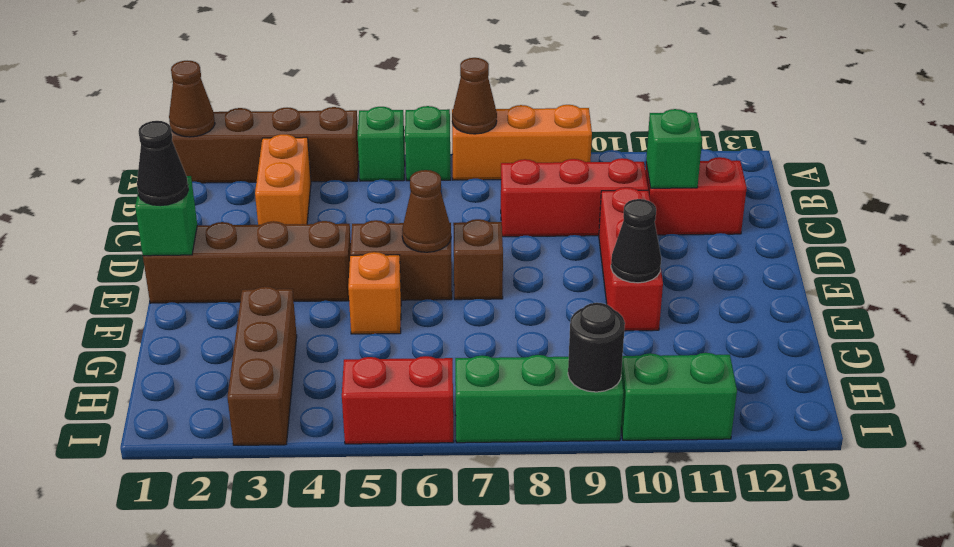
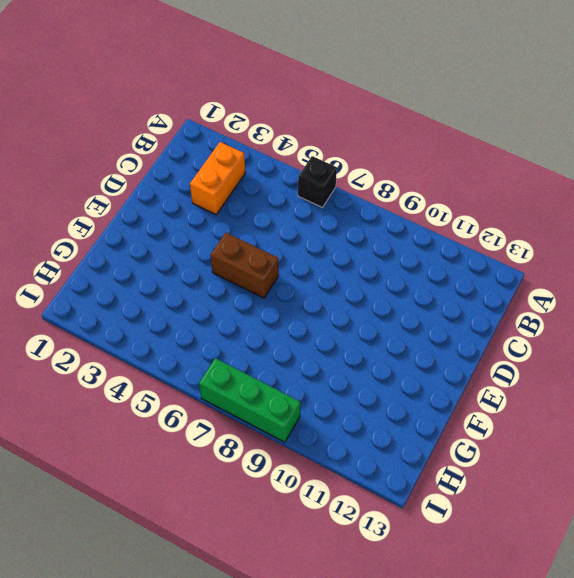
black brick A6 level 1 -> green brick A6 level 1
none -> brown brick A1:A4 level 1
none -> green brick A5 level 1
none -> orange brick A7:A9 level 1

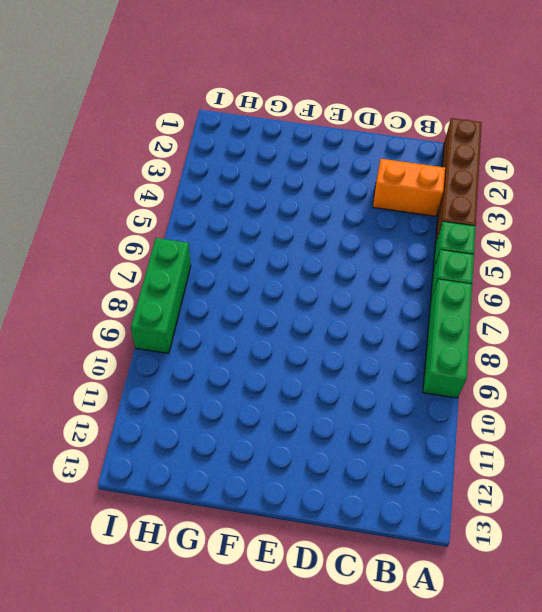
green brick A7:A9 level 1 -> orange brick A7:A9 level 1
none -> red brick C8:C10 level 1
none -> red brick C11:C12 level 1
none -> red brick D10:F10 level 1

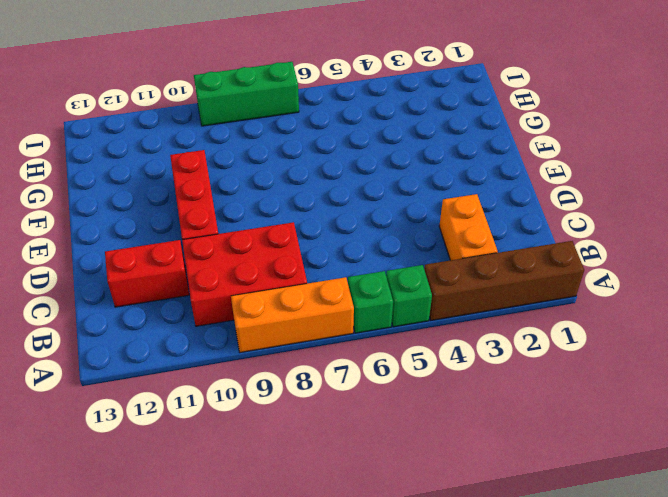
red brick B8:C10 level 1 -> red brick C8:C10 level 1
none -> brown brick E1:E4 level 1
none -> brown brick E5:E6 level 1
none -> brown brick E7 level 1

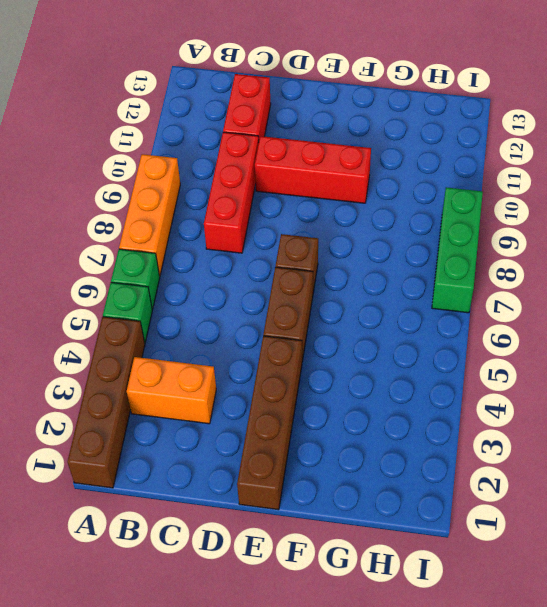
none -> orange brick F5 level 1
none -> brown brick G3:I3 level 1
none -> red brick I5:I6 level 1

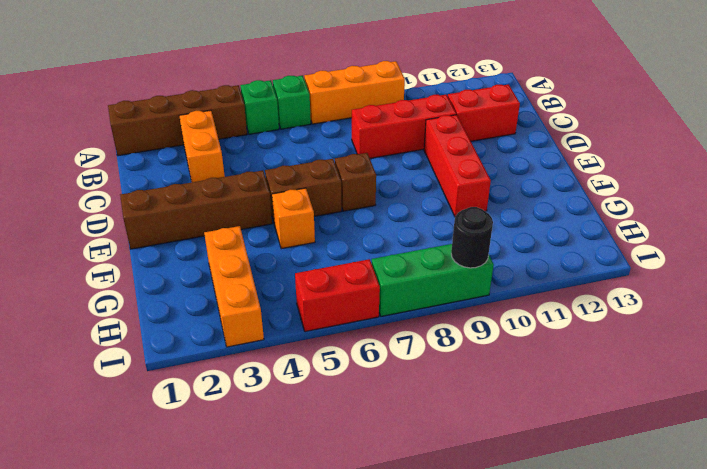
orange brick G3:I3 level 1 -> brown brick G3:I3 level 1
none -> green brick I10:I11 level 1
none -> brown cone A1 level 2
none -> brown cone A7 level 2

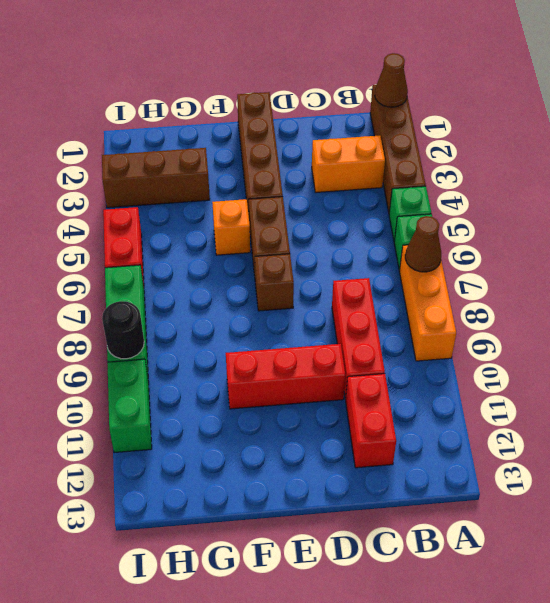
none -> green brick C11 level 2
none -> green brick E1 level 2
none -> brown cone E6 level 2

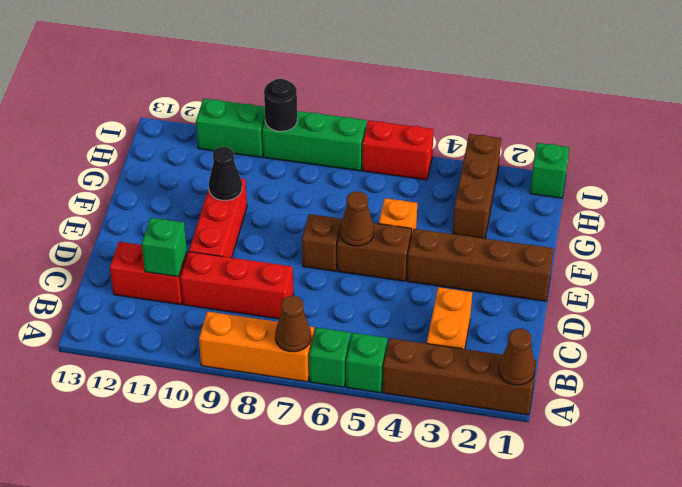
green brick I1 level 1 -> green brick E1 level 2
none -> black cone E1 level 3

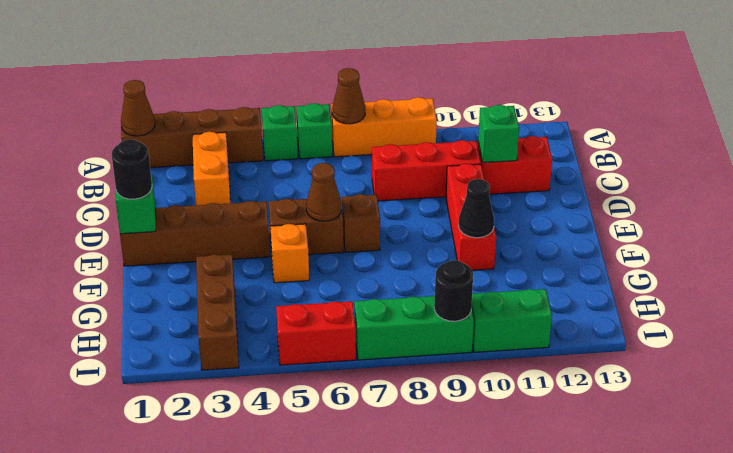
black round brick E1 level 3 -> black cone E1 level 3

